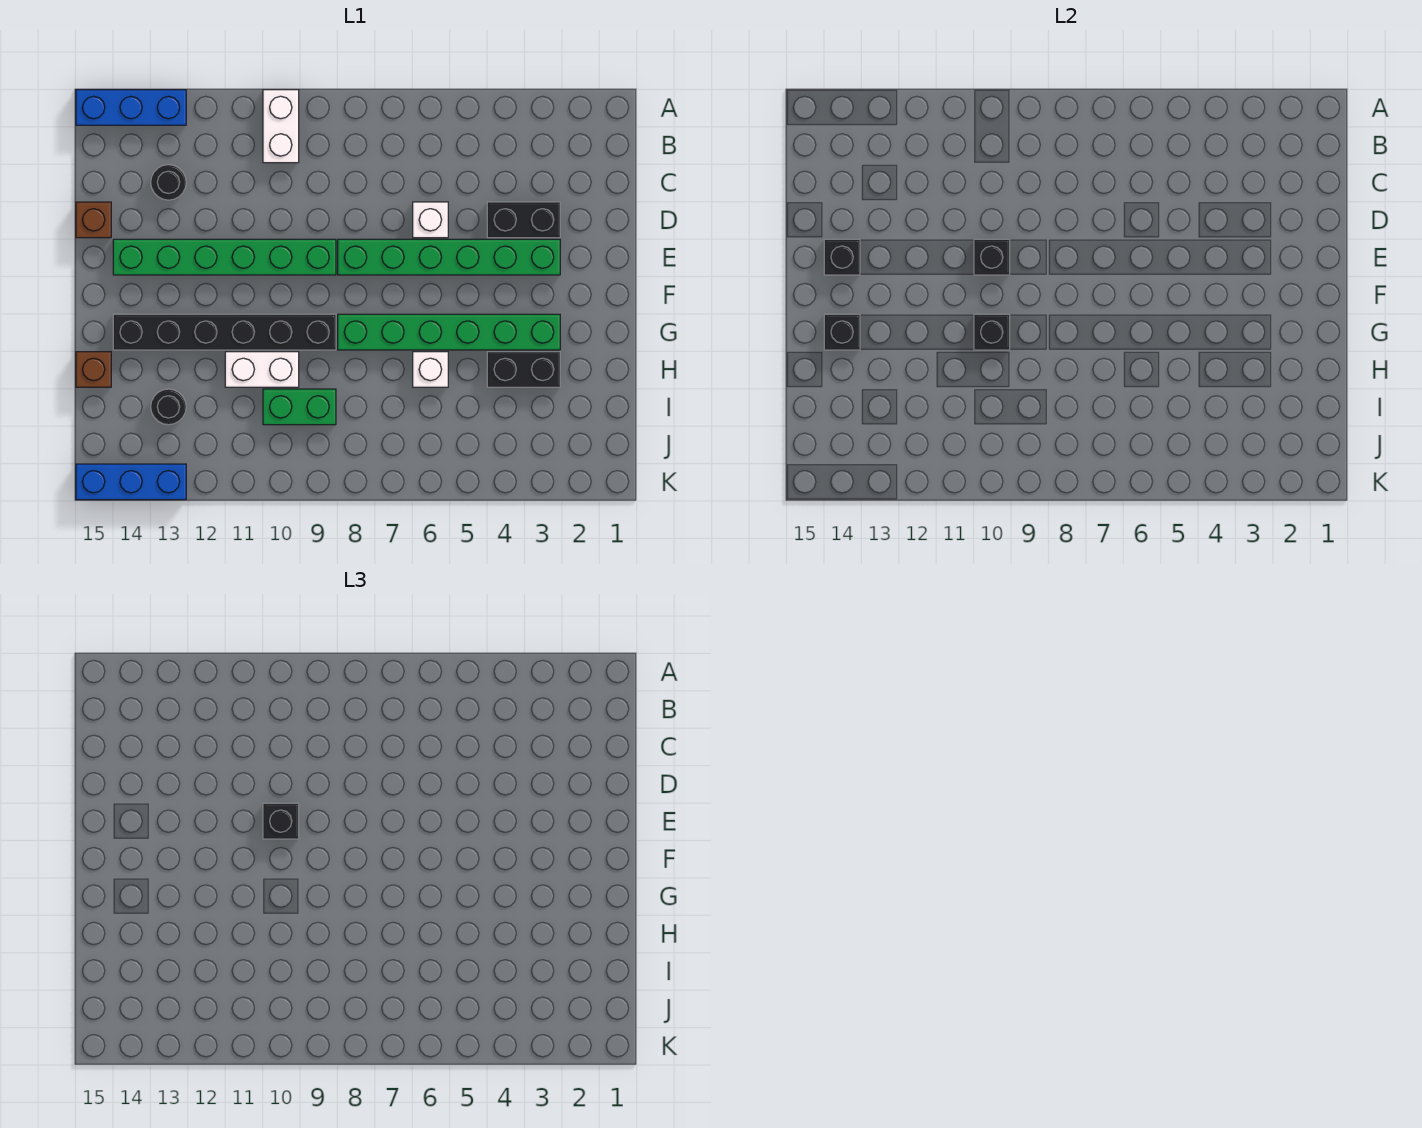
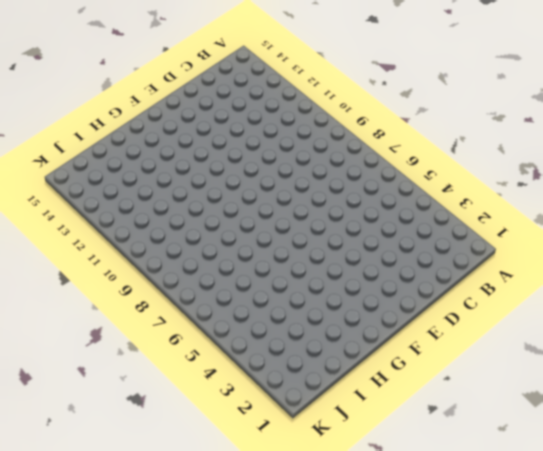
none -> white brick A10:B10 level 1
none -> blue brick A13:A15 level 1
none -> black round brick C13 level 1

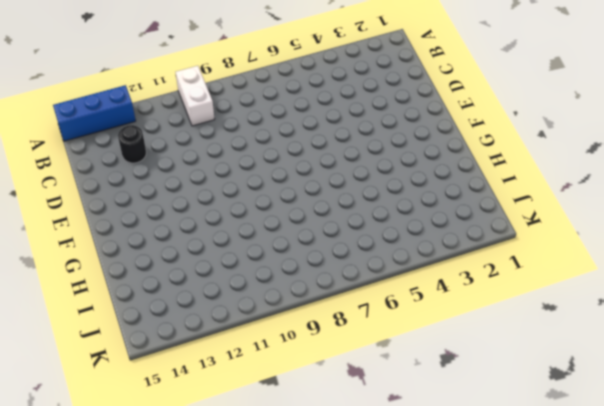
none -> black brick D3:D4 level 1
none -> white brick D6 level 1
none -> brown brick D15 level 1

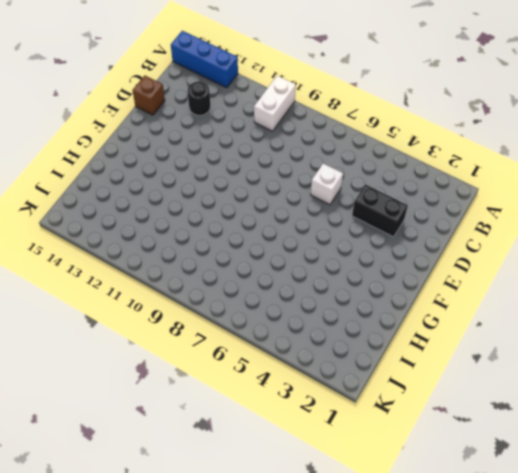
none -> green brick E3:E8 level 1
none -> green brick E9:E14 level 1
none -> green brick G3:G8 level 1

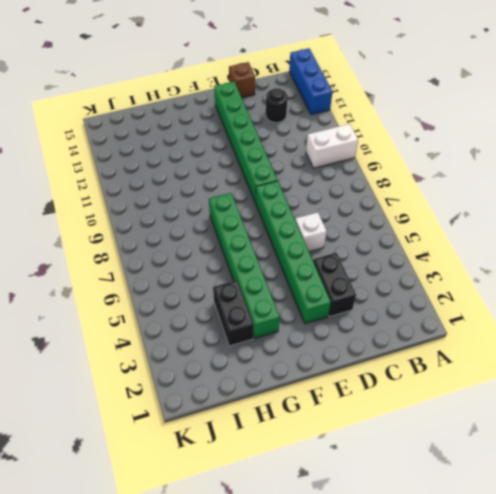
none -> black brick G9:G14 level 1
none -> white brick H6 level 1
none -> white brick H10:H11 level 1

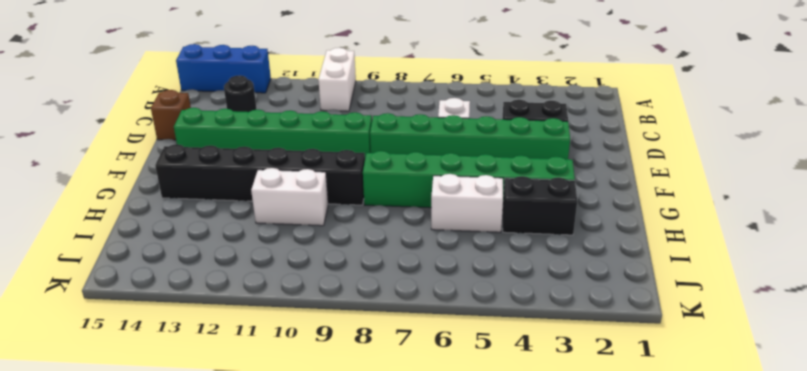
white brick H5:H6 level 1 -> white brick H6 level 1
none -> brown brick H15 level 1
none -> green brick I9:I10 level 1
none -> black round brick I13 level 1

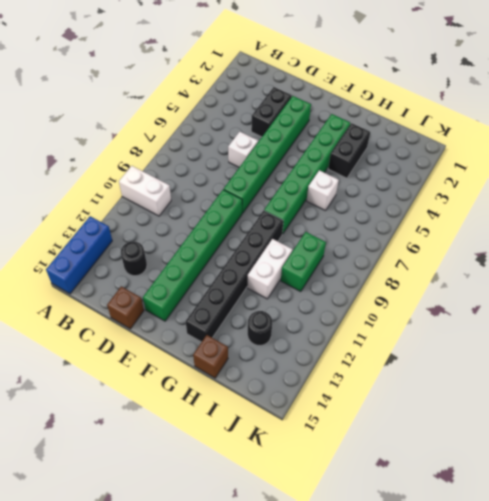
none -> blue brick K13:K15 level 1
none -> black brick E10 level 2
none -> black brick E14 level 2

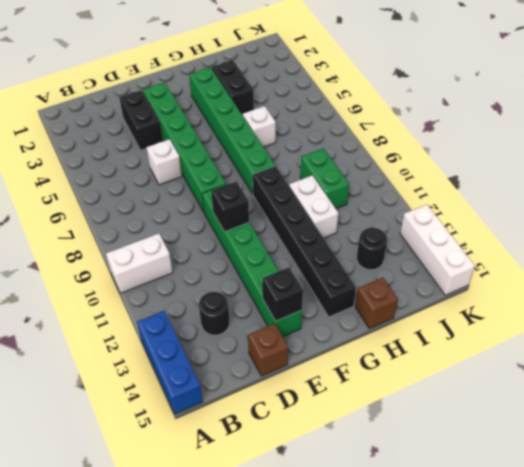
white brick K13:K15 level 1 -> blue brick K13:K15 level 1
none -> black brick G10 level 2
none -> black brick G14 level 2
none -> black brick E10 level 3

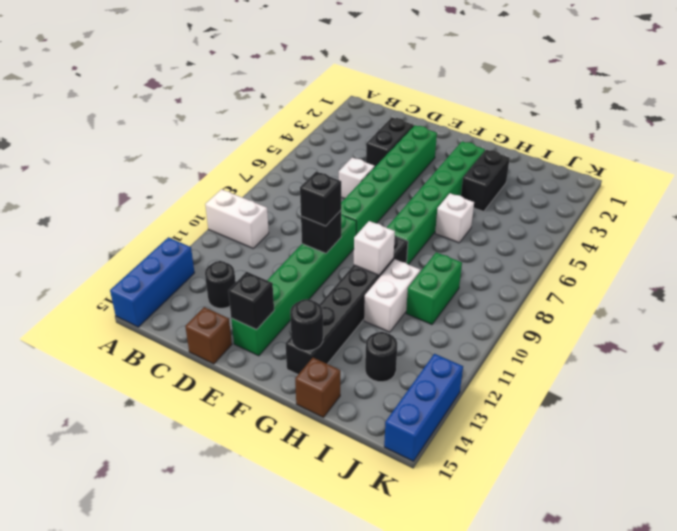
white brick G10 level 2 -> black brick G10 level 2
black round brick G14 level 2 -> black brick G14 level 2

